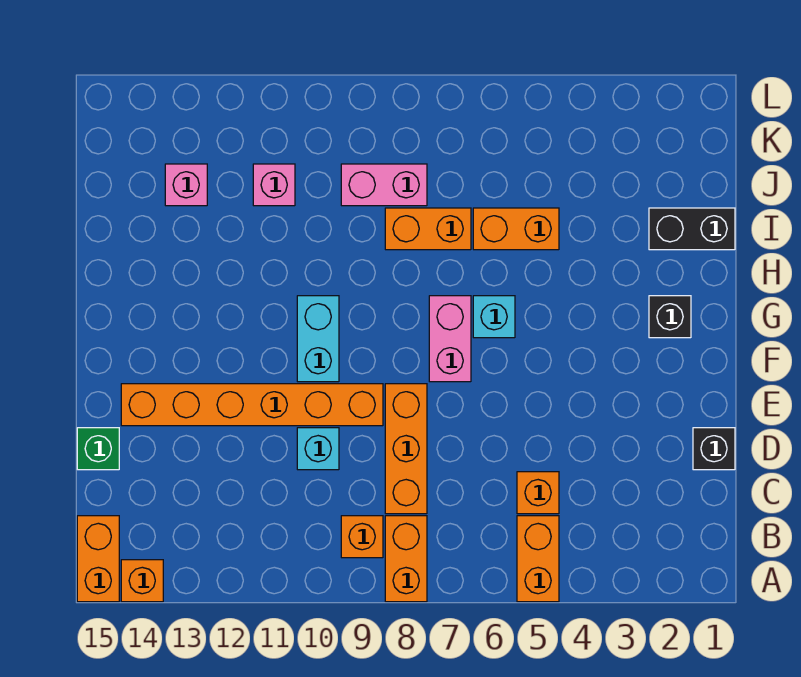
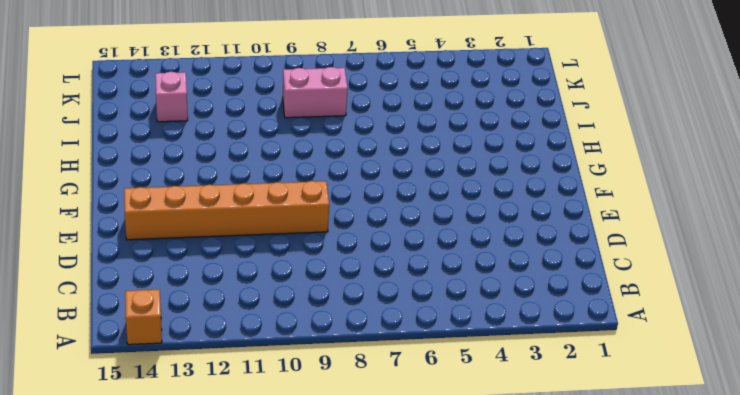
none -> orange brick A5:B5 level 1
none -> orange brick A8:B8 level 1
none -> orange brick A15:B15 level 1

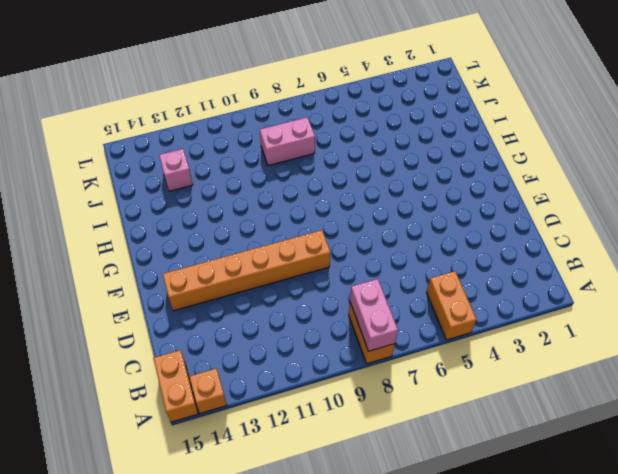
pink brick A8:B8 level 2 -> pink brick F7:G7 level 1
none -> orange brick B9 level 1
none -> orange brick C5 level 1
none -> orange brick C8:E8 level 1

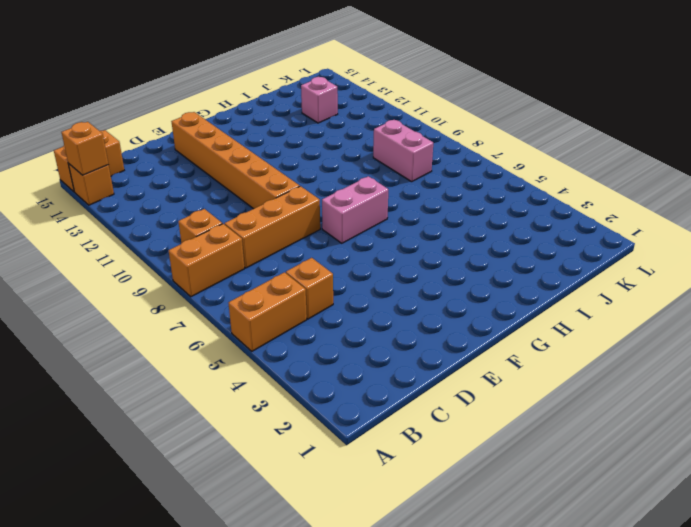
orange brick A14 level 2 -> none
none -> black brick D1 level 1
none -> cyan brick D10 level 1
none -> green brick D15 level 1

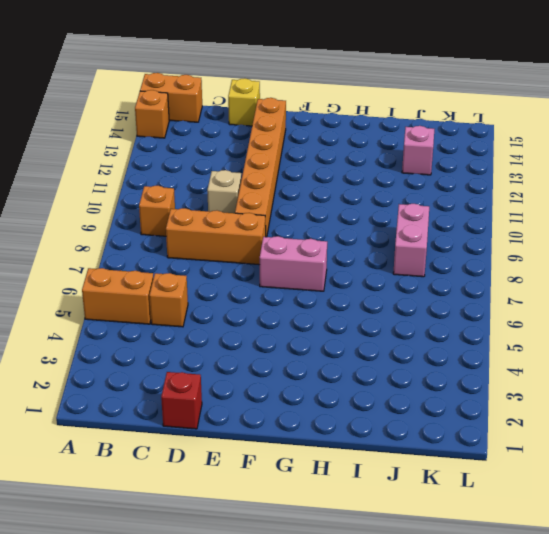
red brick D1 level 1 -> black brick D1 level 1
tan brick D10 level 1 -> cyan brick D10 level 1
yellow brick D15 level 1 -> green brick D15 level 1
none -> orange brick A8:B8 level 1
none -> cyan brick F10:G10 level 1
none -> black brick G2 level 1

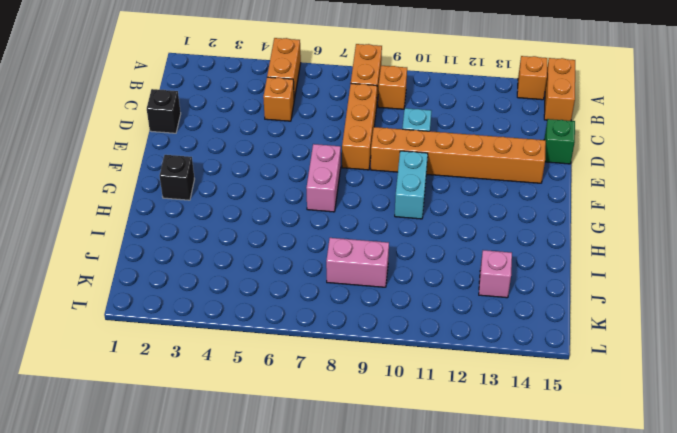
none -> cyan brick G6 level 1
none -> black brick I1:I2 level 1
none -> orange brick I5:I6 level 1

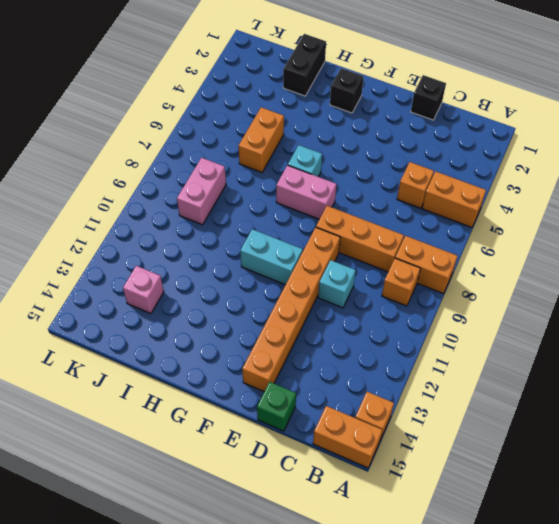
none -> orange brick I7:I8 level 1
none -> pink brick J11 level 1

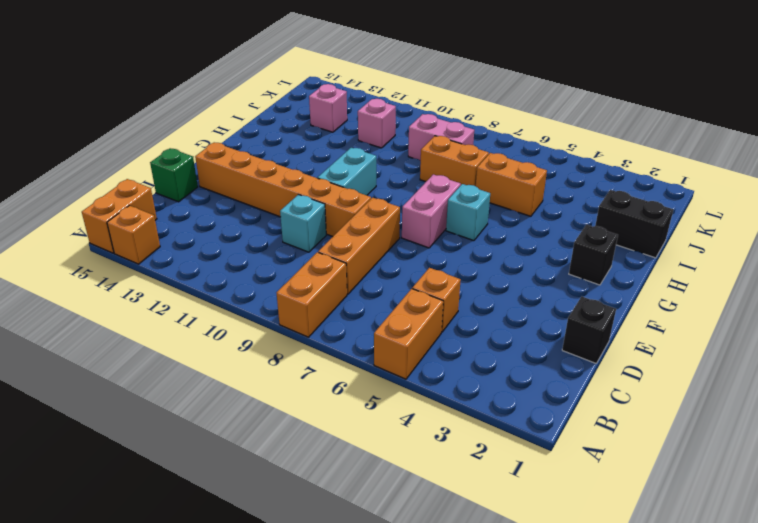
none -> orange brick B9 level 1

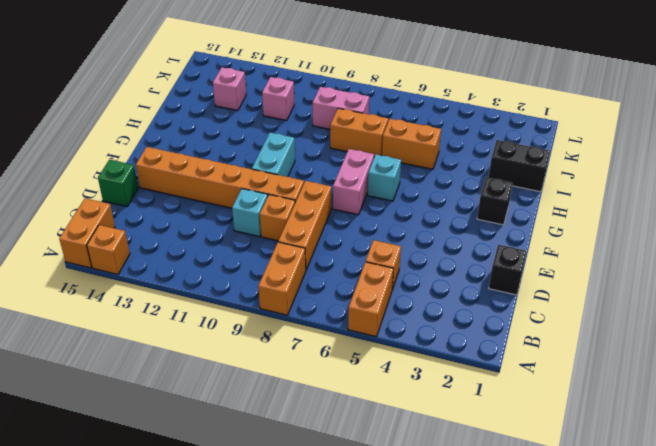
orange brick D9 level 1 -> orange brick B9 level 1

